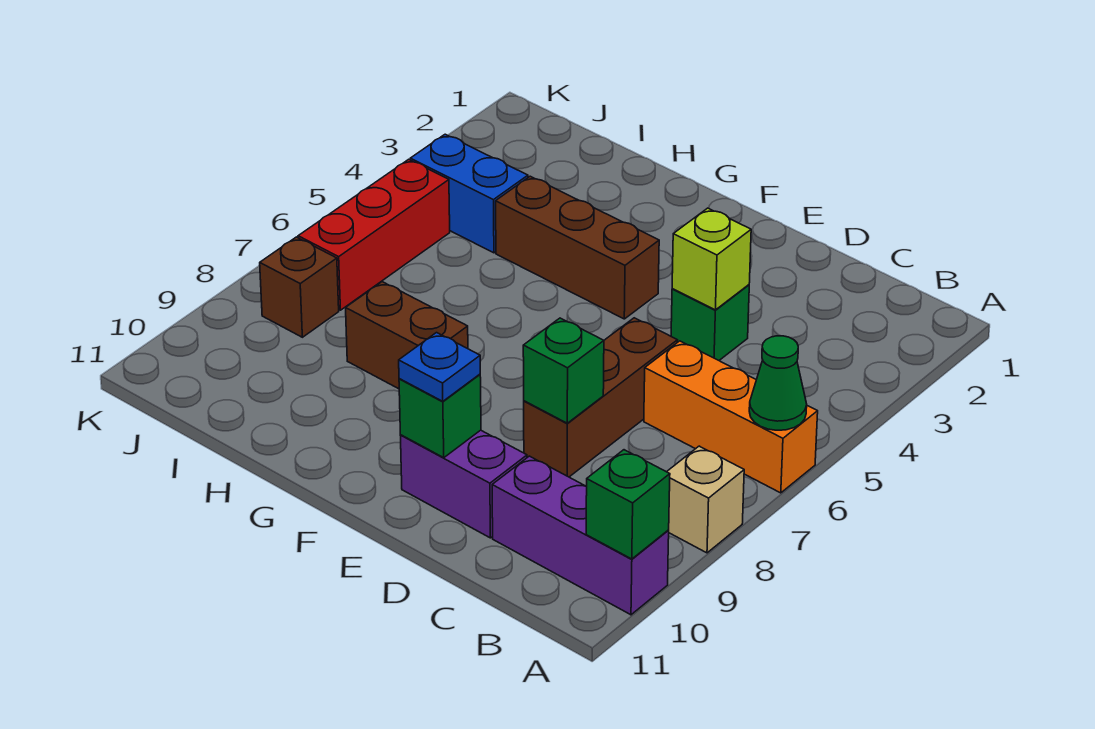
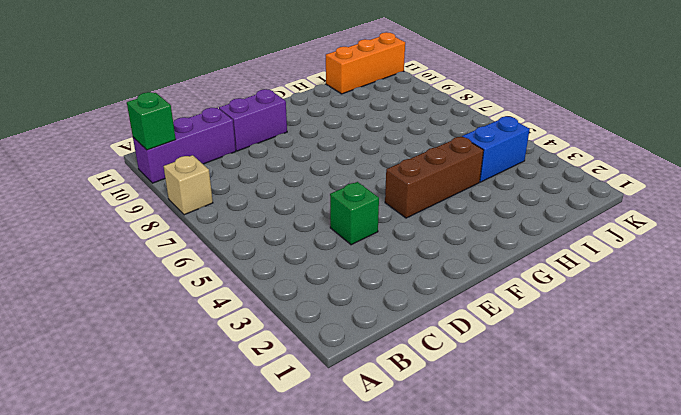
orange brick I11:K11 level 1 -> orange brick A6:C6 level 1
none -> brown brick D6:D8 level 1
none -> brown brick G8:H8 level 1
none -> red brick J5:J7 level 1

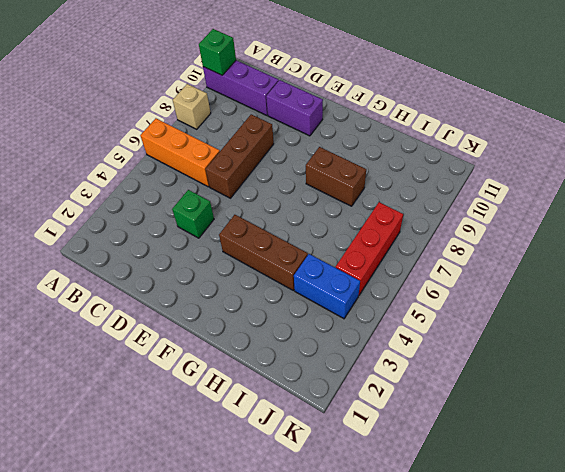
none -> brown brick J8 level 1
none -> green cone A6 level 2
none -> lime brick D4 level 2

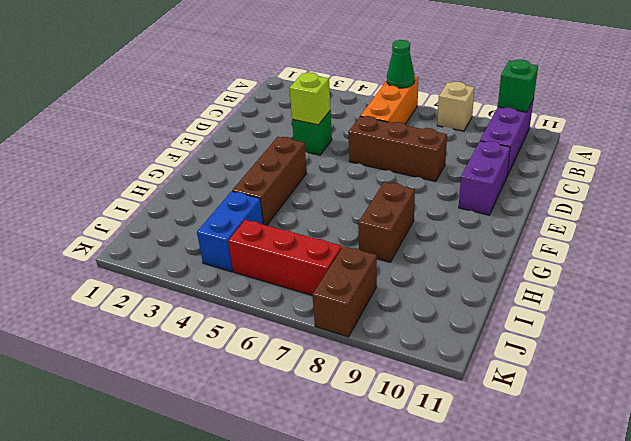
brown brick J8:K8 level 1 -> brown brick J8 level 1
none -> green brick D8 level 2
none -> green brick E10 level 2
none -> blue plate E10 level 3

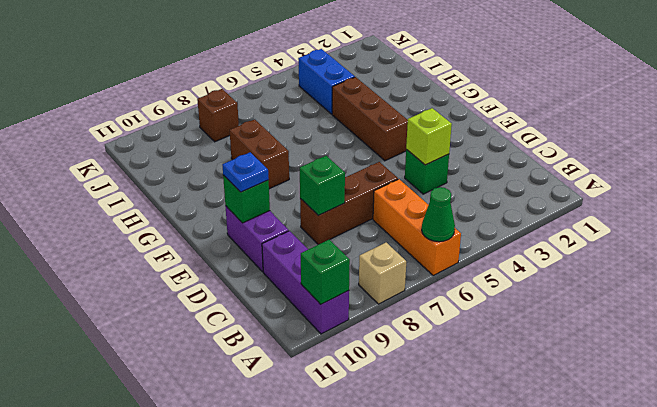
none -> red brick J5:J7 level 1

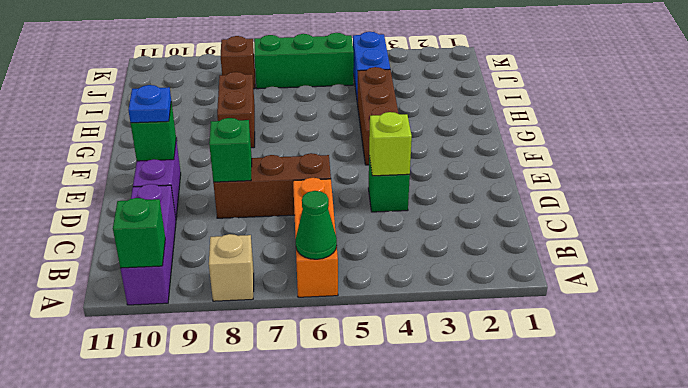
green brick J5:J7 level 1 -> red brick J5:J7 level 1

